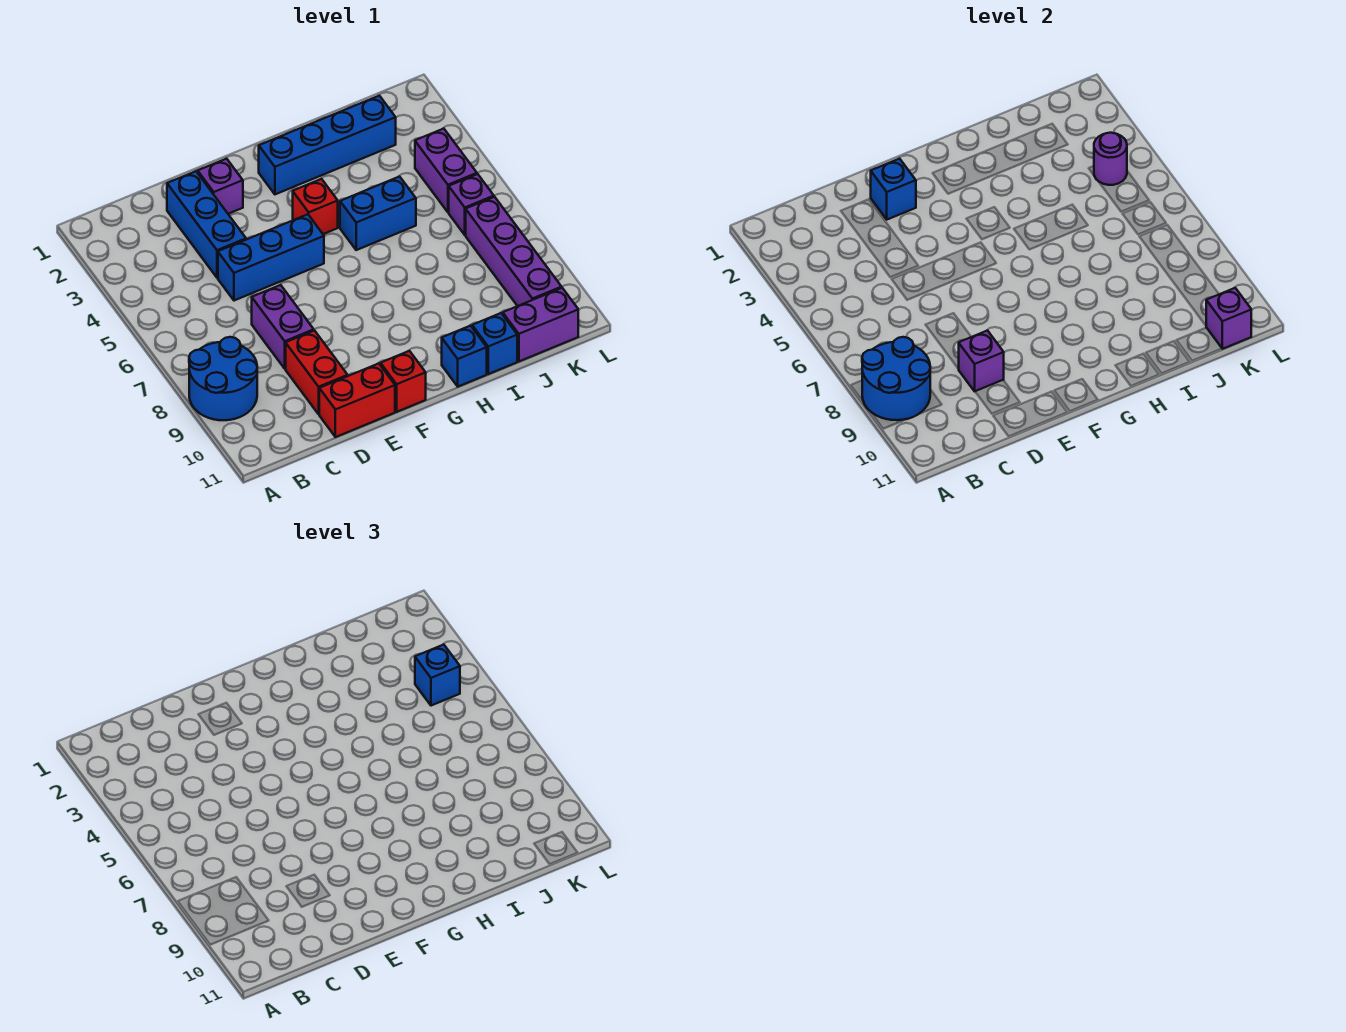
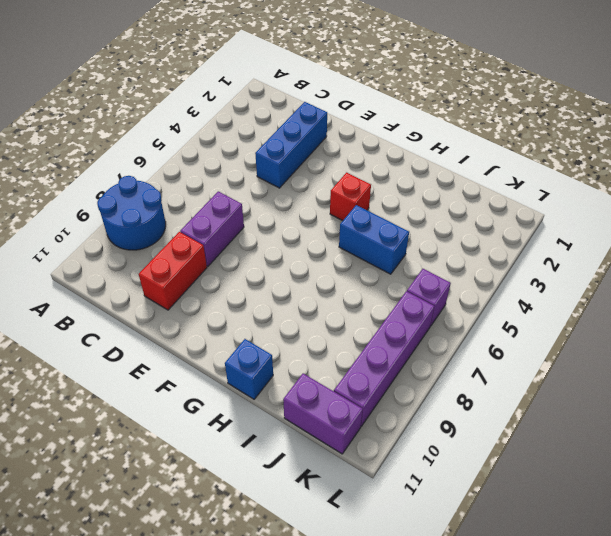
none -> blue brick D5:F5 level 1
none -> red brick D11:E11 level 1
none -> purple brick E2 level 1

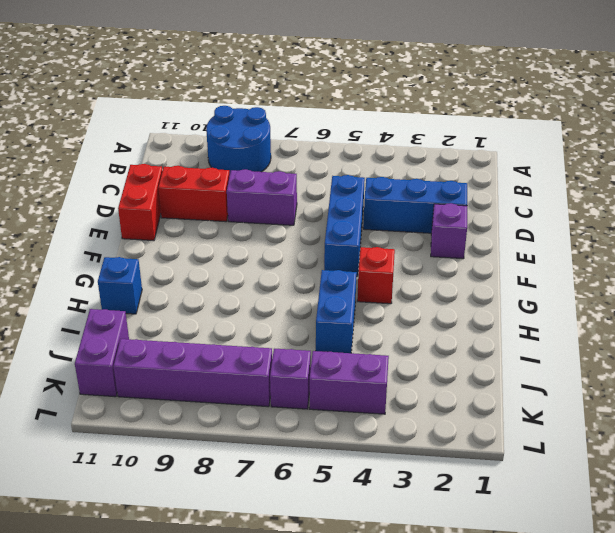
none -> red brick F11 level 1
none -> blue brick G2:J2 level 1
none -> blue brick I11 level 1

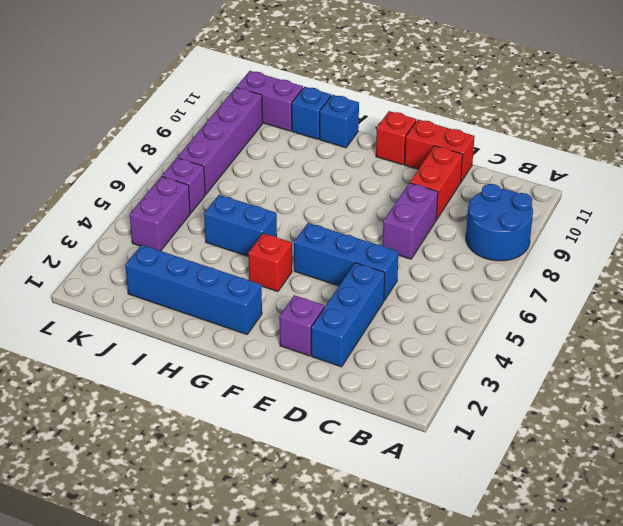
none -> blue round brick A8:B9 level 2
none -> purple brick D9 level 2
none -> blue brick E2 level 2

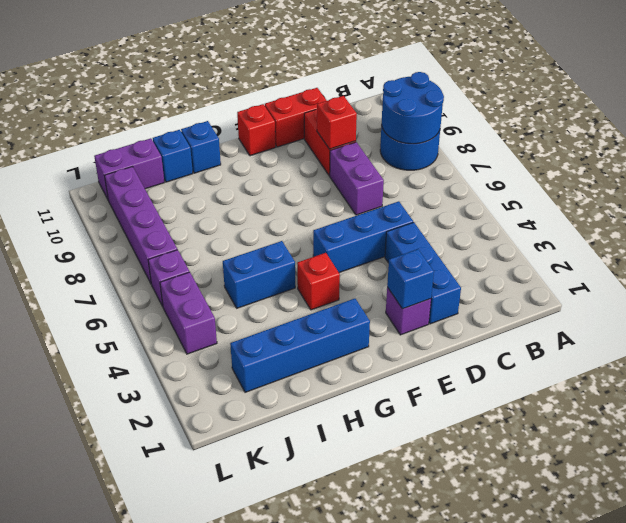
red brick D9 level 2 -> purple brick D9 level 2
none -> purple round brick K4 level 2
none -> purple brick K11 level 2
none -> blue brick K4 level 3

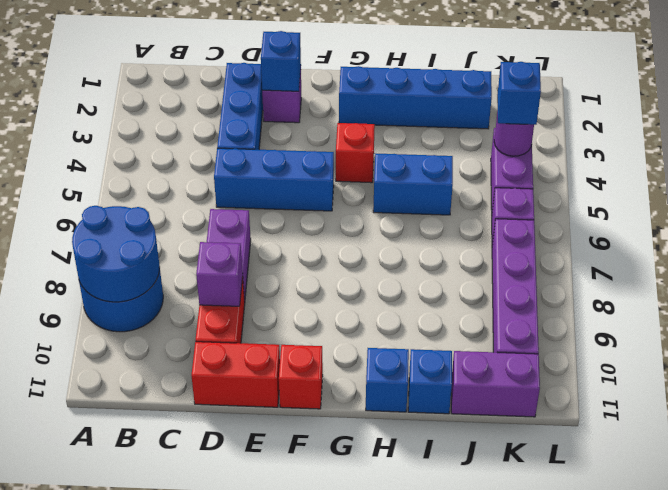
none -> purple brick K11 level 2

